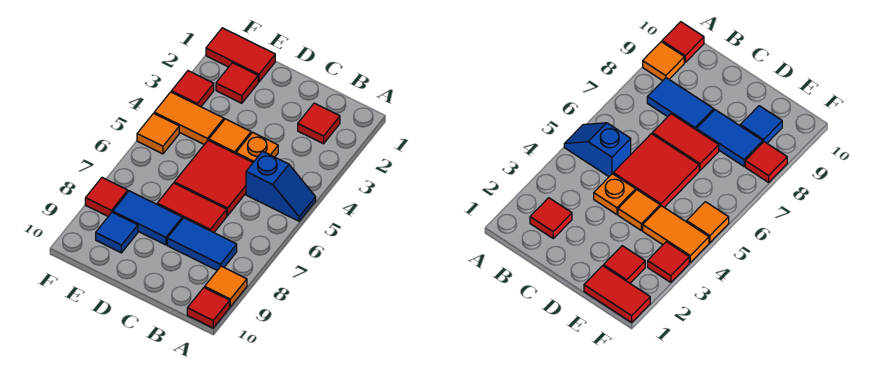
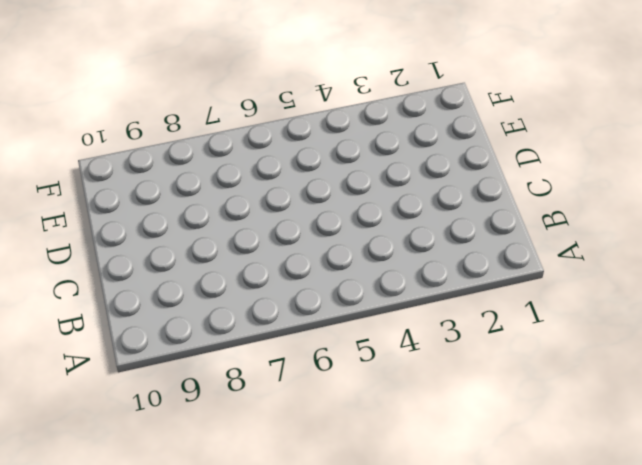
none -> blue slope A5:B5 level 1 top B
none -> orange tile A9 level 1
none -> red tile A10 level 1

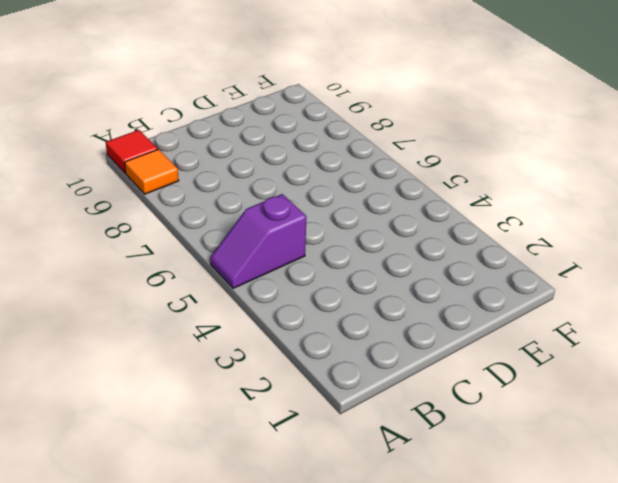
purple slope A5:B5 level 1 top B -> blue slope A5:B5 level 1 top B
none -> red tile B2 level 1
none -> blue tile B8:C8 level 1
none -> orange plate C4 level 1

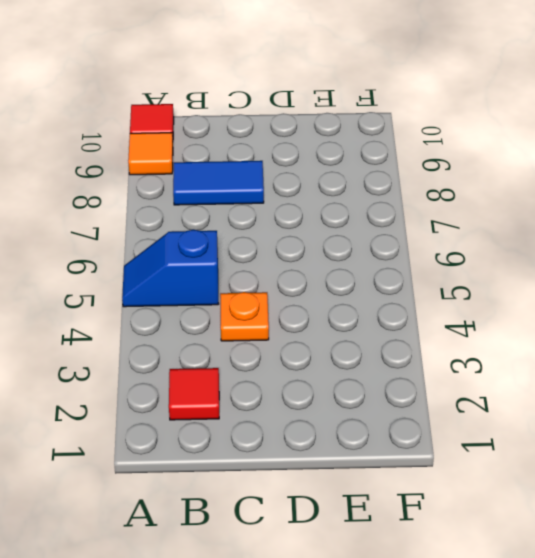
none -> red tile C5:D6 level 1
none -> red tile C7:D7 level 1
none -> orange tile D4 level 1

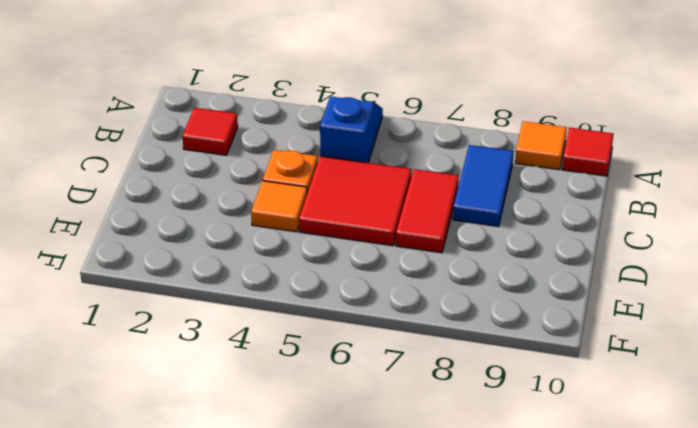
none -> blue tile D8:E8 level 1
none -> red tile E1:F1 level 1
none -> red tile E2 level 1

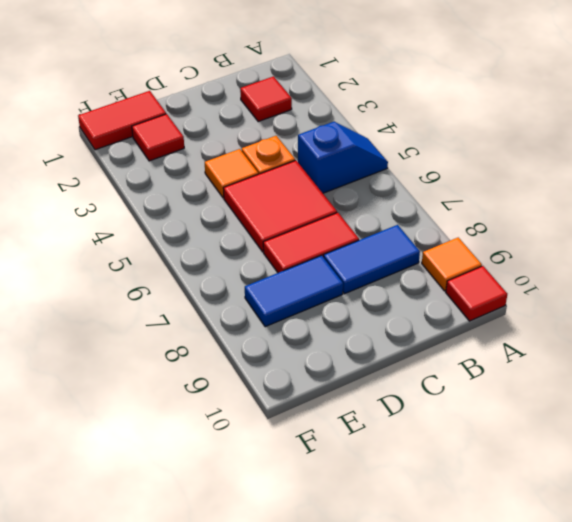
none -> orange tile E4:F4 level 1
none -> blue tile E9 level 1
none -> red tile F3 level 1

